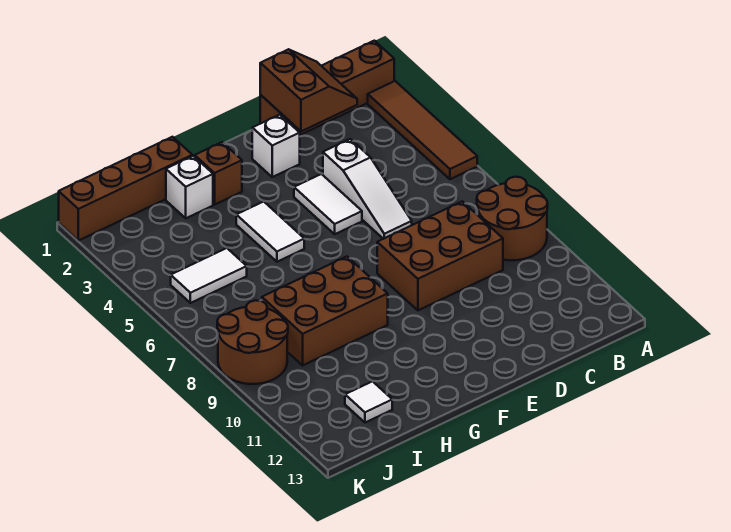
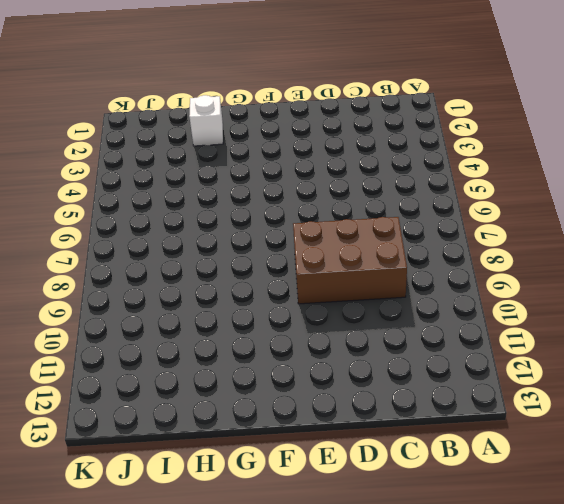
none -> brown brick A1:D1 level 1
none -> brown tile A2:A5 level 1
none -> brown round brick A8:B9 level 1

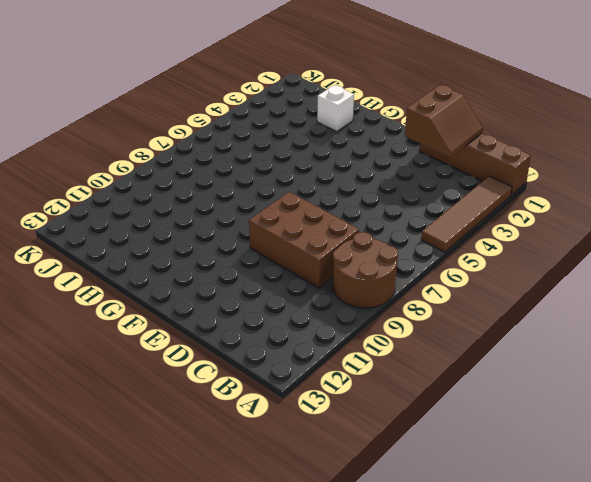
none -> white slope D4:D6 level 1 top 4
none -> white brick E2 level 1
none -> white tile E4:E5 level 1

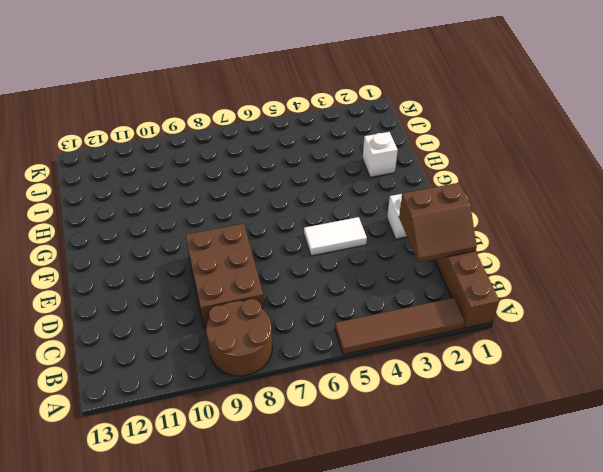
none -> white slope D4:D6 level 1 top 4
none -> brown brick G2 level 1
none -> white tile G4:G5 level 1

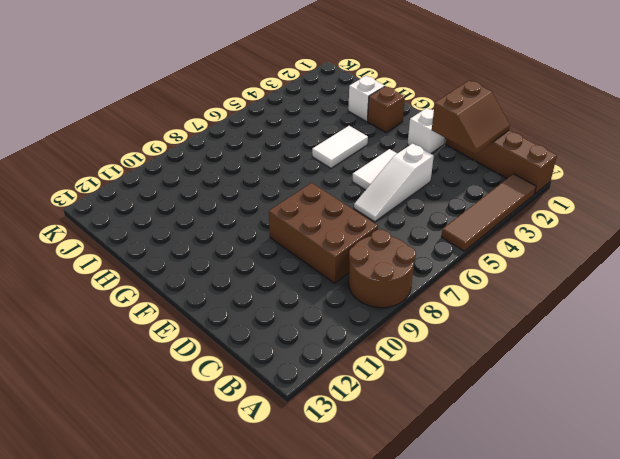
none -> brown brick G8:I9 level 1
none -> brown brick H1:K1 level 1
none -> white tile I5:J5 level 1

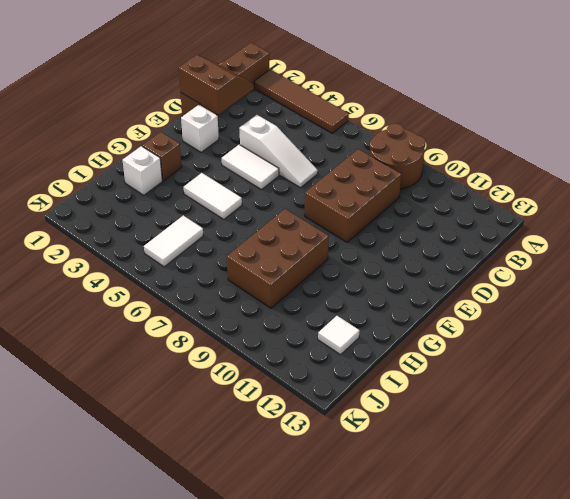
none -> brown brick H1:K1 level 1
none -> brown round brick J8:K9 level 1

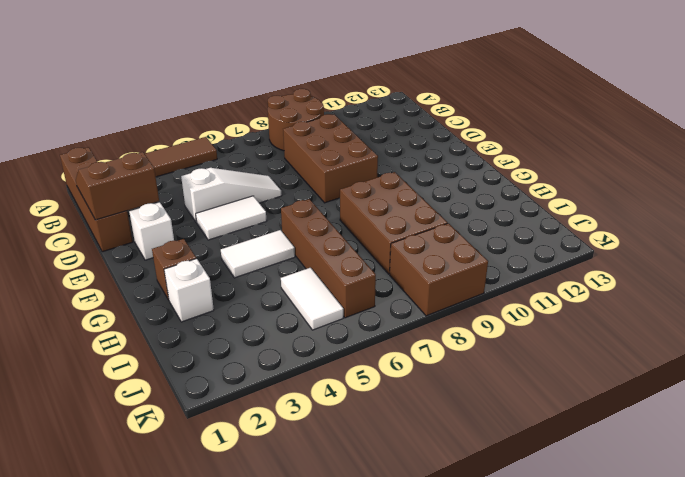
brown brick G6:J6 level 1 -> brown brick H1:K1 level 1
brown brick J8:K9 level 1 -> brown round brick J8:K9 level 1
none -> white tile I12 level 1

